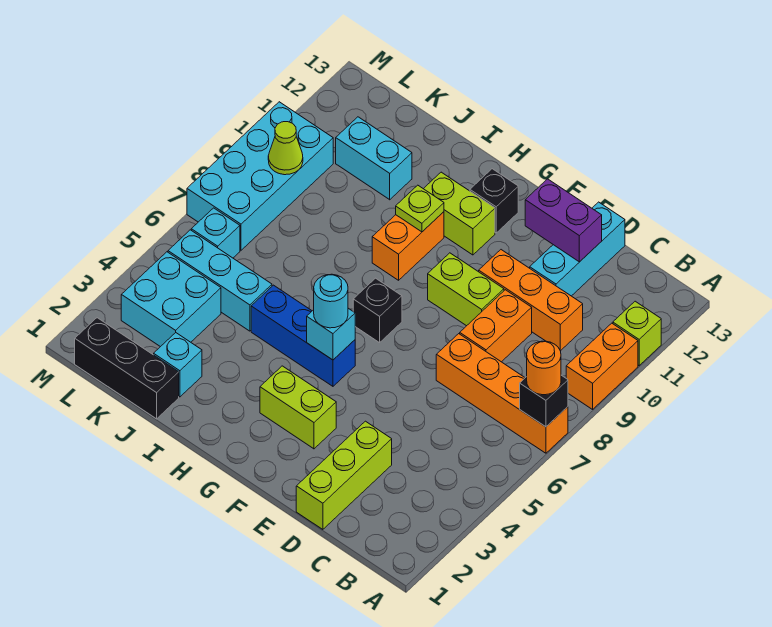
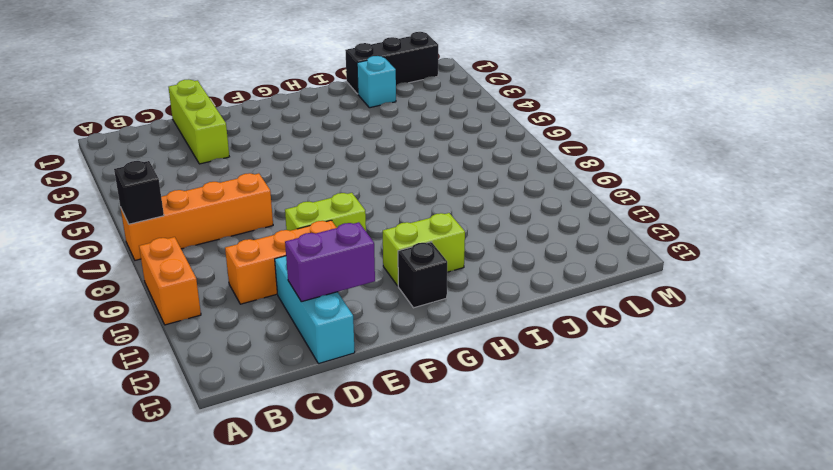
none -> lime brick A11 level 1
none -> orange brick D8:D9 level 1
none -> lime brick F3:G3 level 1

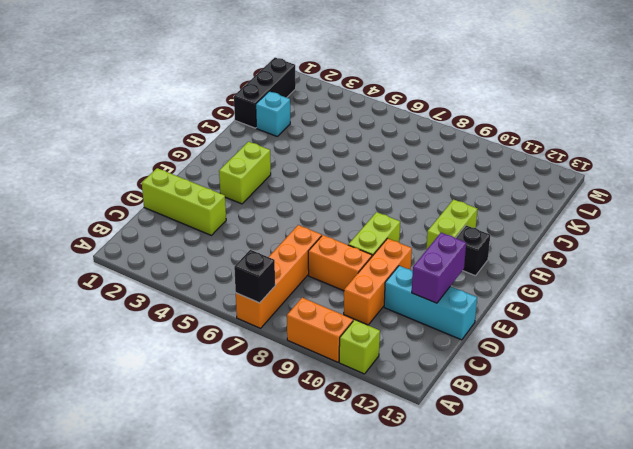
none -> blue brick G5:I5 level 1
none -> black brick G7 level 1
none -> orange brick H9:H10 level 1

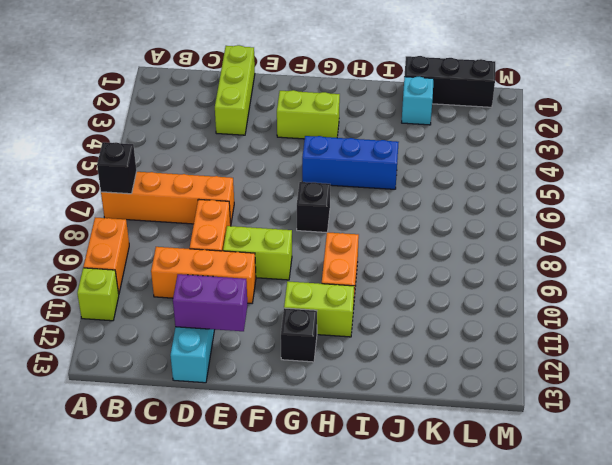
none -> cyan brick J5:L5 level 1
none -> cyan brick J11:K11 level 1
none -> cyan brick K3:L4 level 1

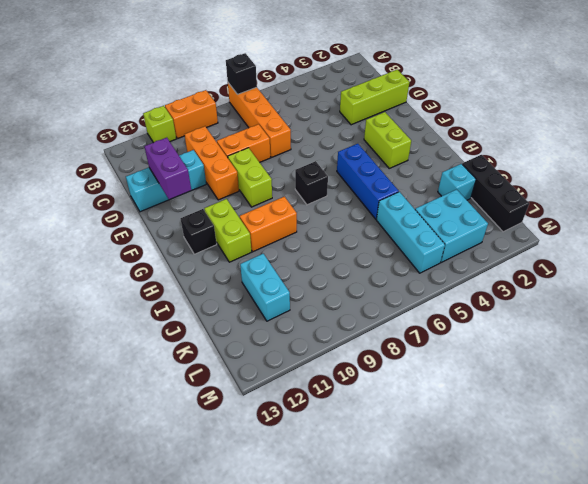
none -> cyan brick L6 level 1
none -> cyan brick L7:M10 level 1
none -> cyan brick G5 level 2

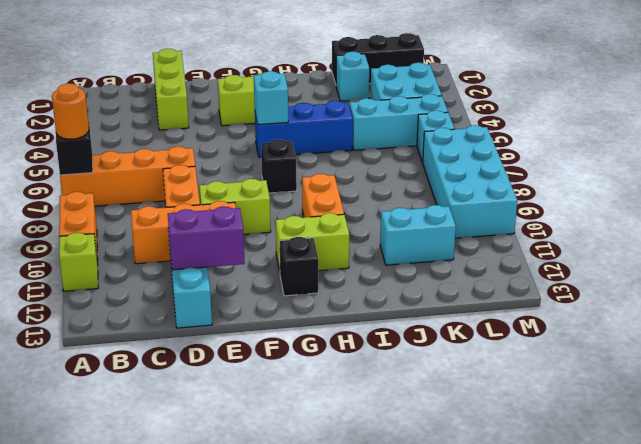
none -> lime plate H10 level 2
none -> lime cone L9 level 2
none -> cyan round brick G5 level 3

